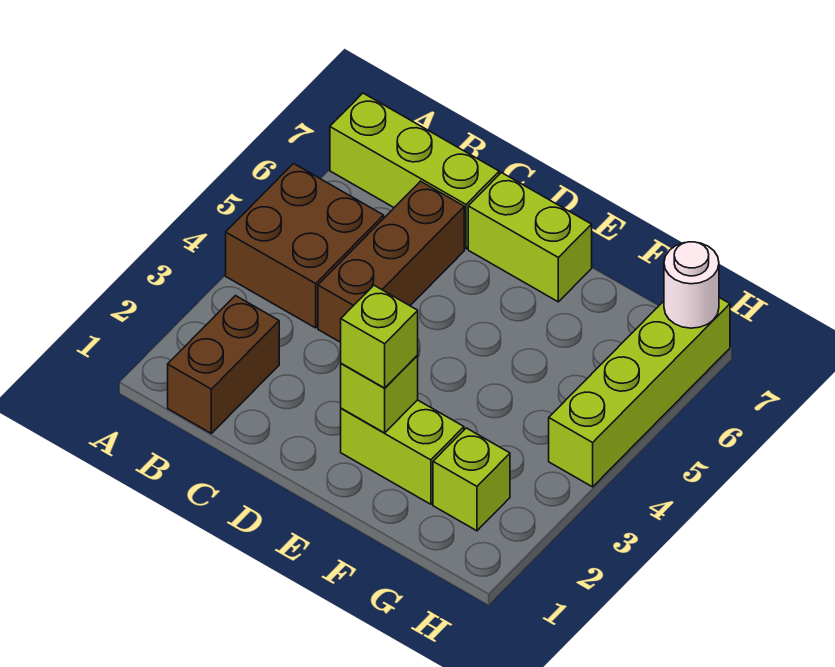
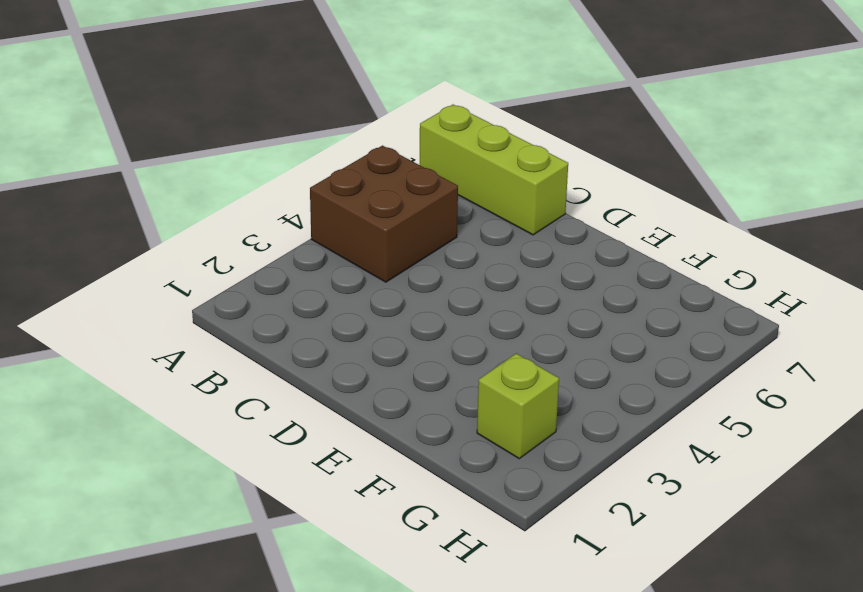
none -> brown brick B1:B2 level 1
none -> brown brick C4:C6 level 1

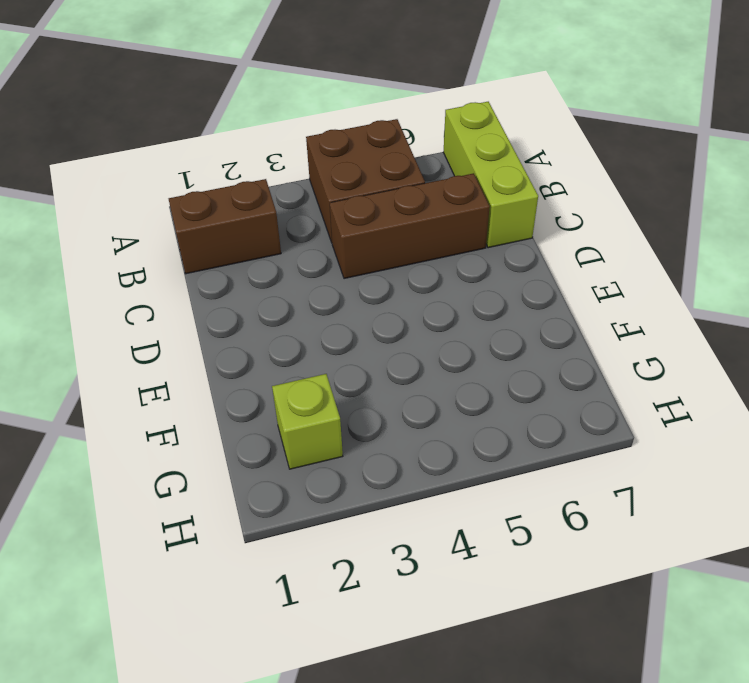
none -> lime brick D7:E7 level 1
none -> lime brick E2:F2 level 1

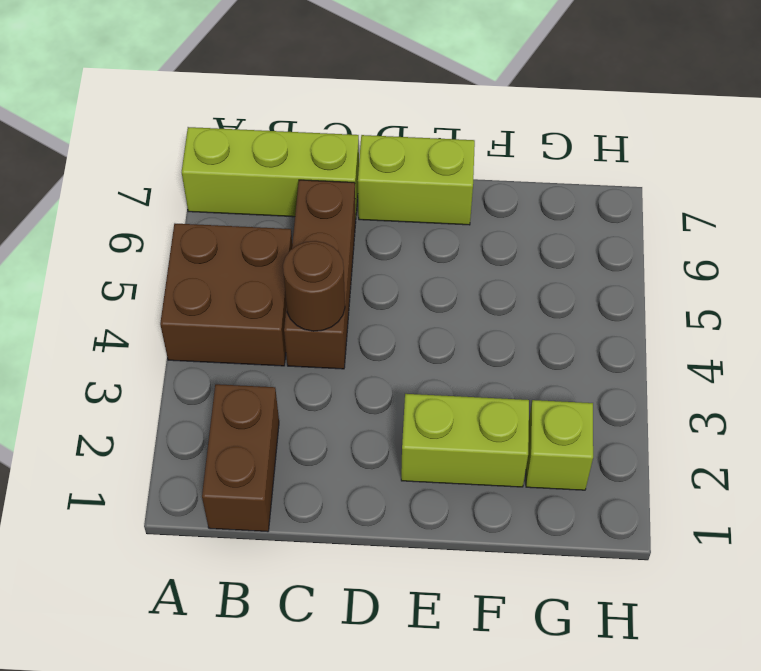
brown round brick C4 level 2 -> none
none -> lime brick H4:H7 level 1
none -> lime brick E2 level 2

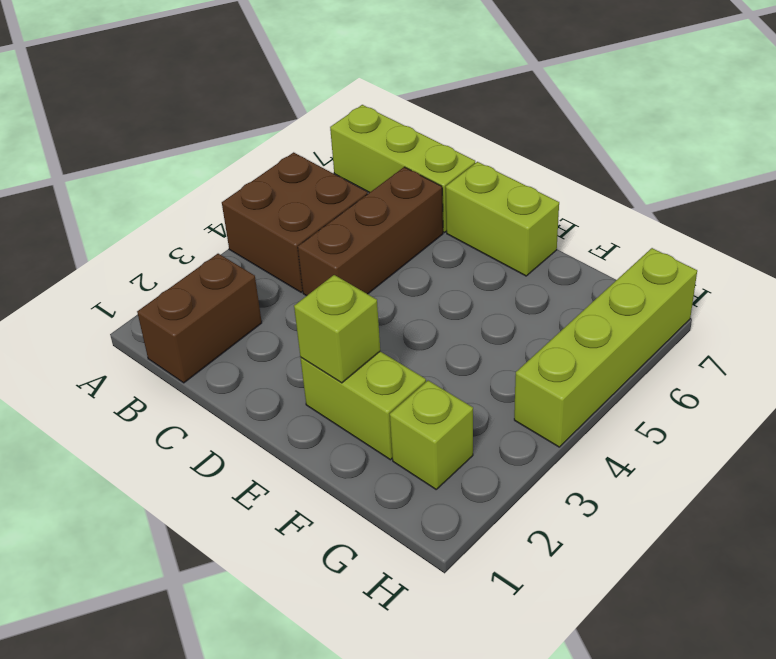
none -> white round brick H7 level 2
none -> lime brick E2 level 3

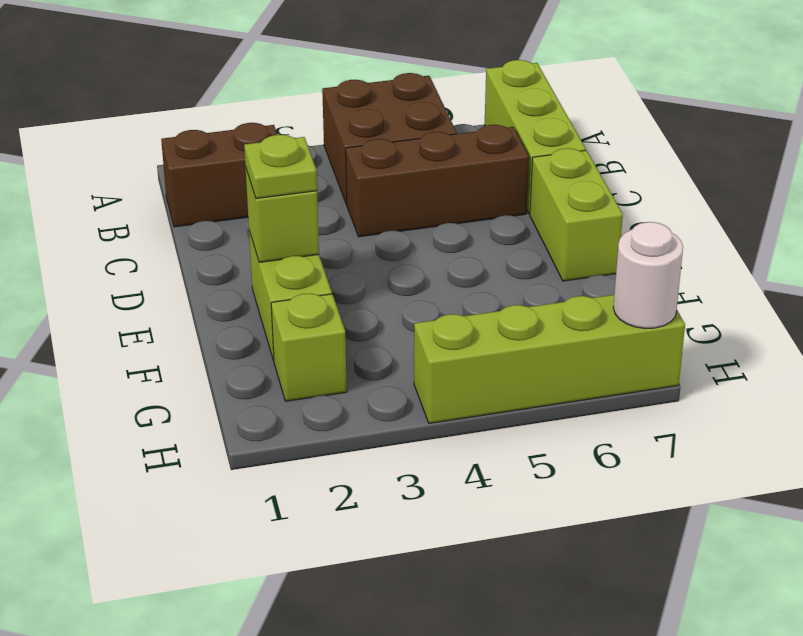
lime plate E2 level 3 -> lime brick E2 level 3

